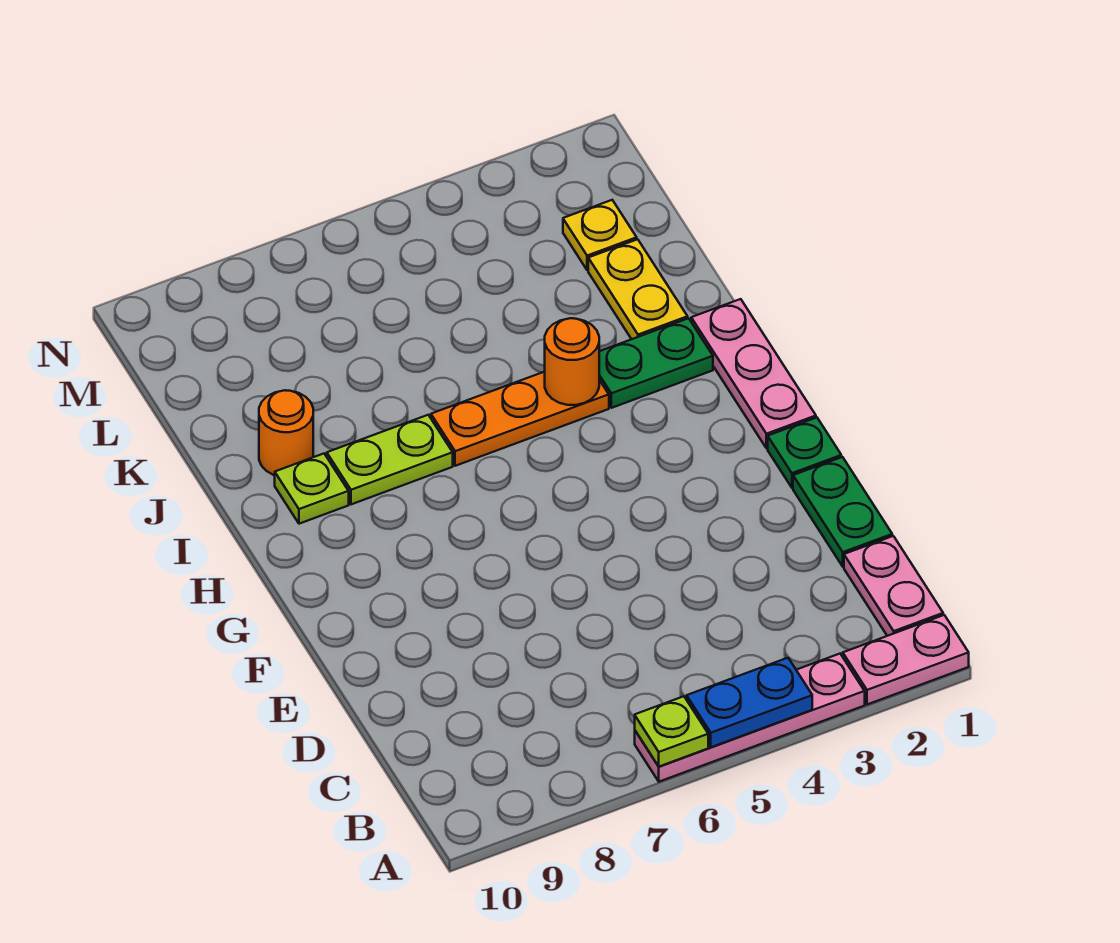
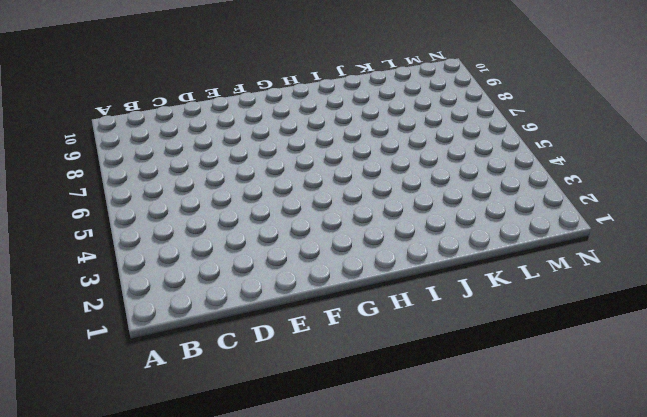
none -> pink plate A1:A2 level 1
none -> pink plate A3:A6 level 1
none -> pink plate B1:C1 level 1

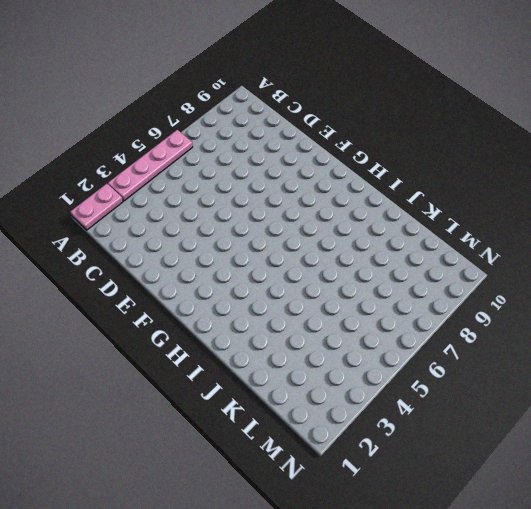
none -> pink plate B1:C1 level 1
none -> green plate D1:E1 level 1
none -> green plate F1 level 1

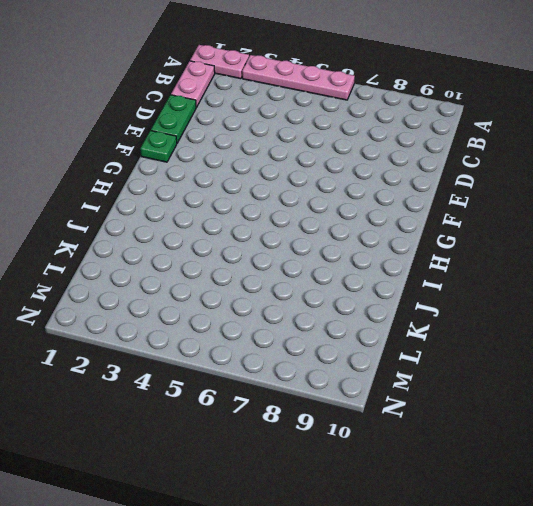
none -> pink plate G1:I1 level 1
none -> green plate I2:I3 level 1
none -> orange plate I4:I6 level 1

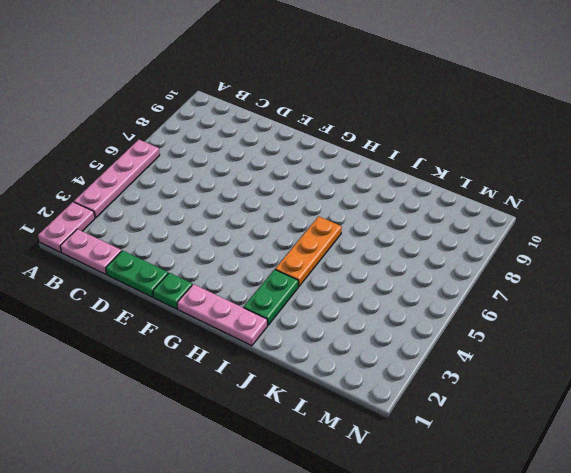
none -> lime plate I7:I8 level 1
none -> lime plate I9 level 1
none -> yellow plate J2:K2 level 1

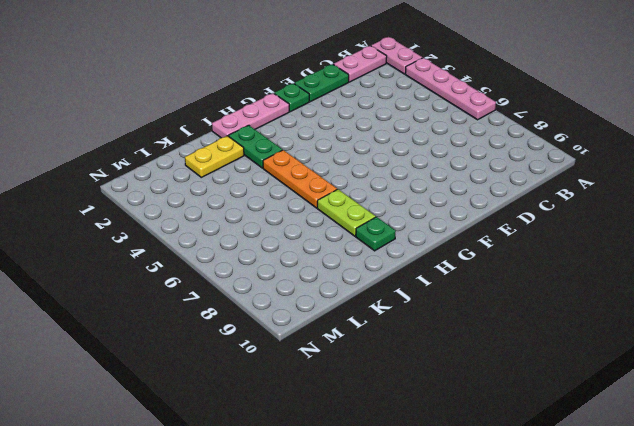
green plate I9 level 1 -> lime plate I9 level 1
none -> orange round brick J9 level 1
none -> yellow plate L2 level 1
none -> blue plate A4:A5 level 2

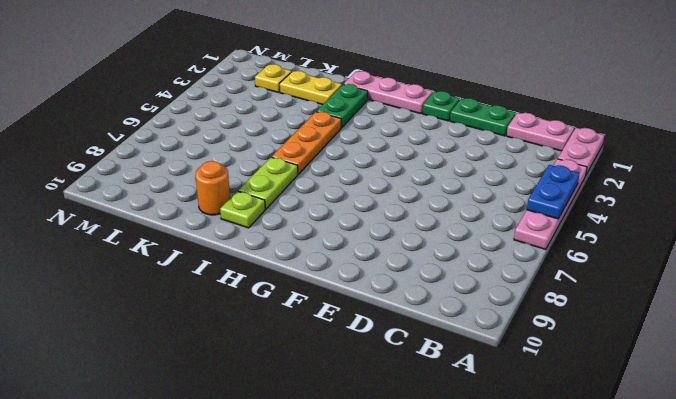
none -> lime plate A6 level 2
none -> orange round brick I4 level 2

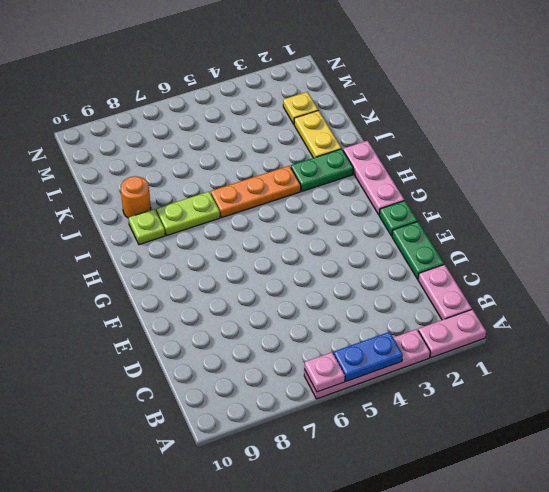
pink plate A6 level 2 -> lime plate A6 level 2
none -> orange round brick I4 level 2

